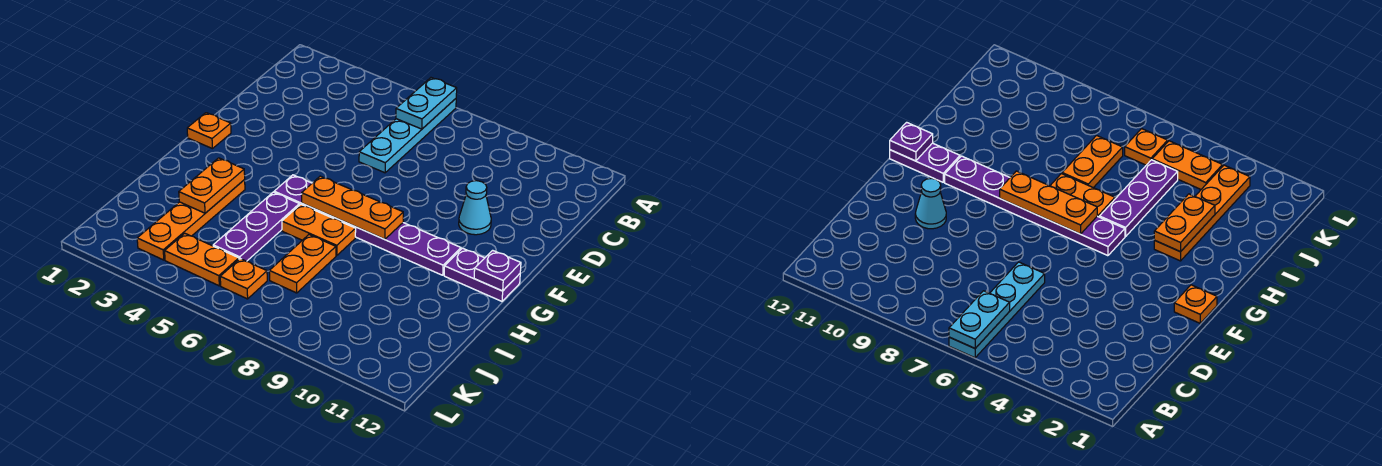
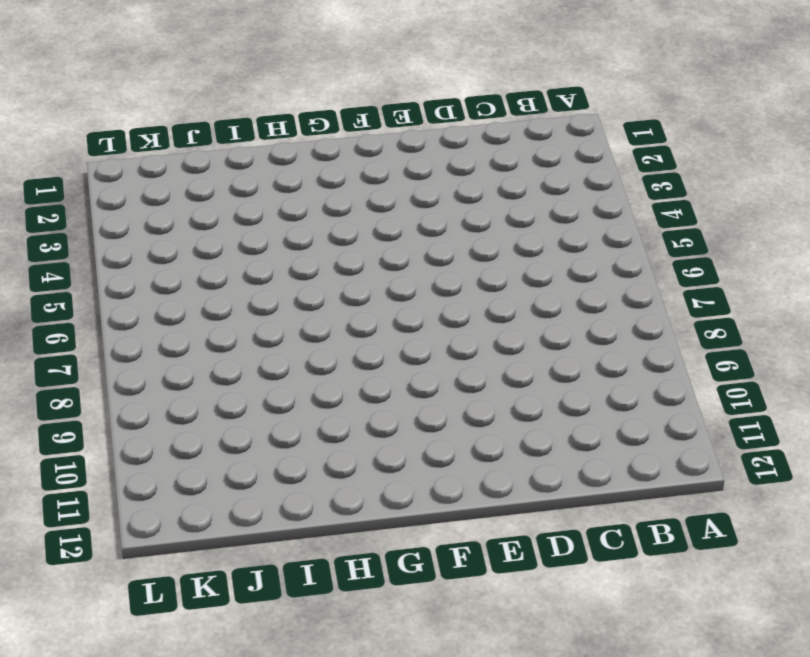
none -> cyan plate A6:D6 level 1
none -> cyan cone E10 level 1
none -> orange plate F1 level 1

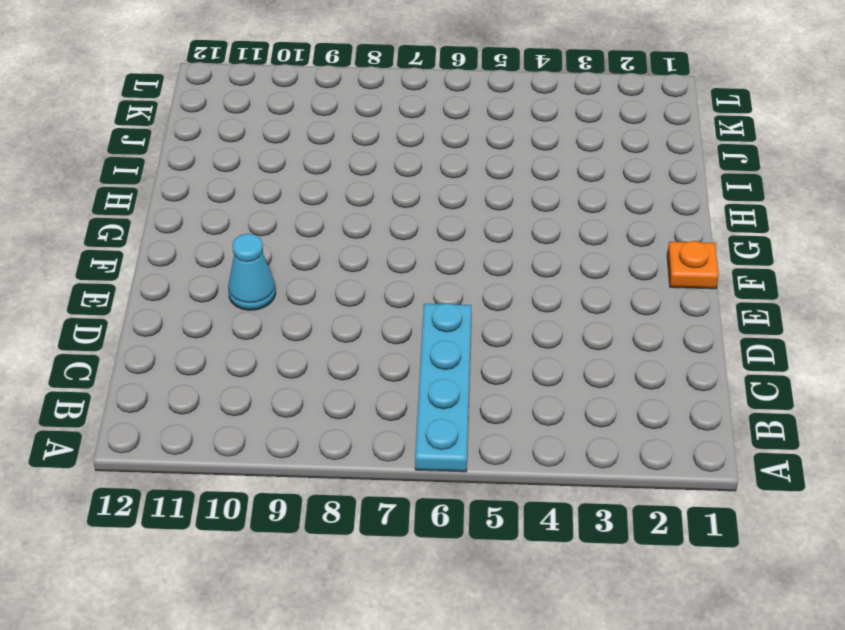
none -> purple plate G5:G10 level 1
none -> purple plate G11:G12 level 1
none -> orange plate H3:K3 level 1

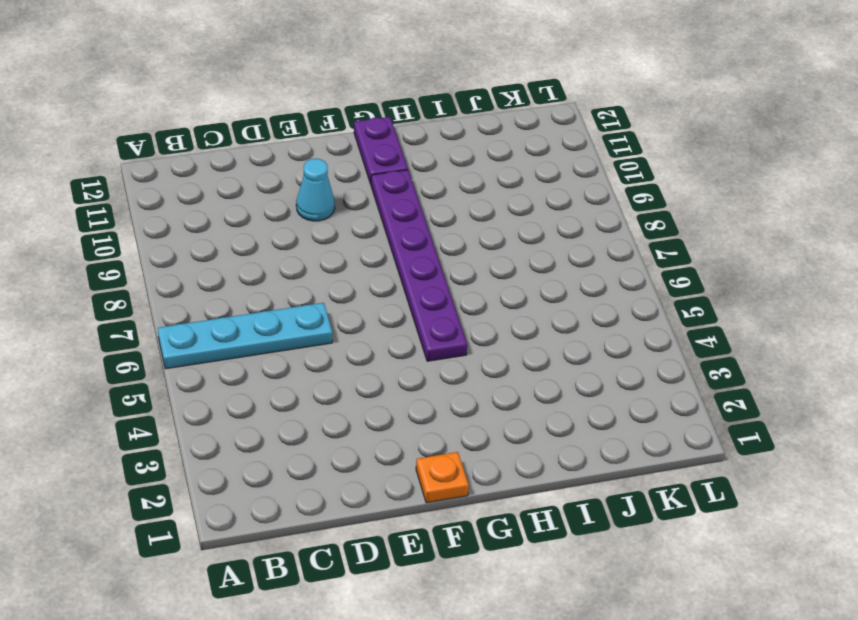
none -> orange plate H3:K3 level 1
none -> purple plate H5:J5 level 1
none -> orange plate H6:H7 level 1

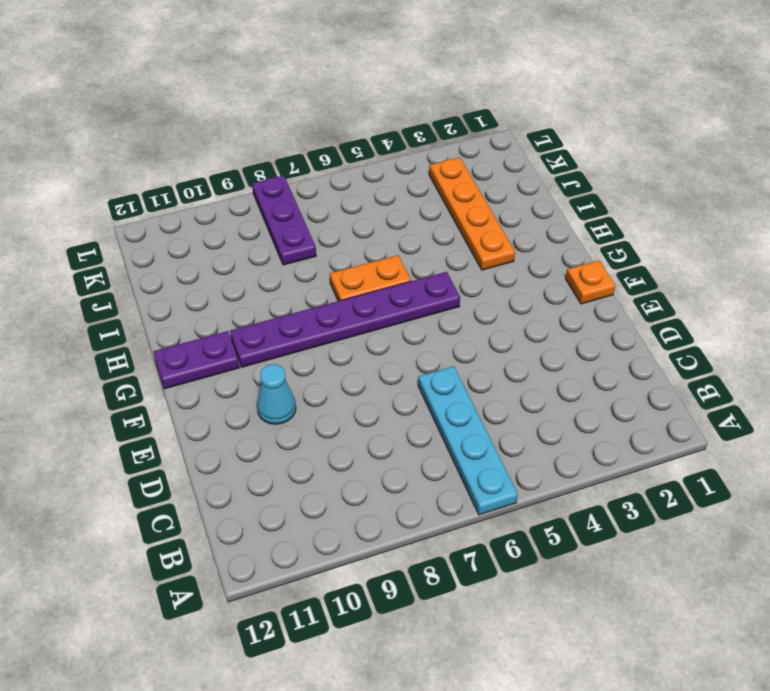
purple plate J8:L8 level 1 -> purple plate H5:J5 level 1
none -> orange plate I7:J7 level 1
none -> orange plate K4:K5 level 1
none -> orange plate K6 level 1

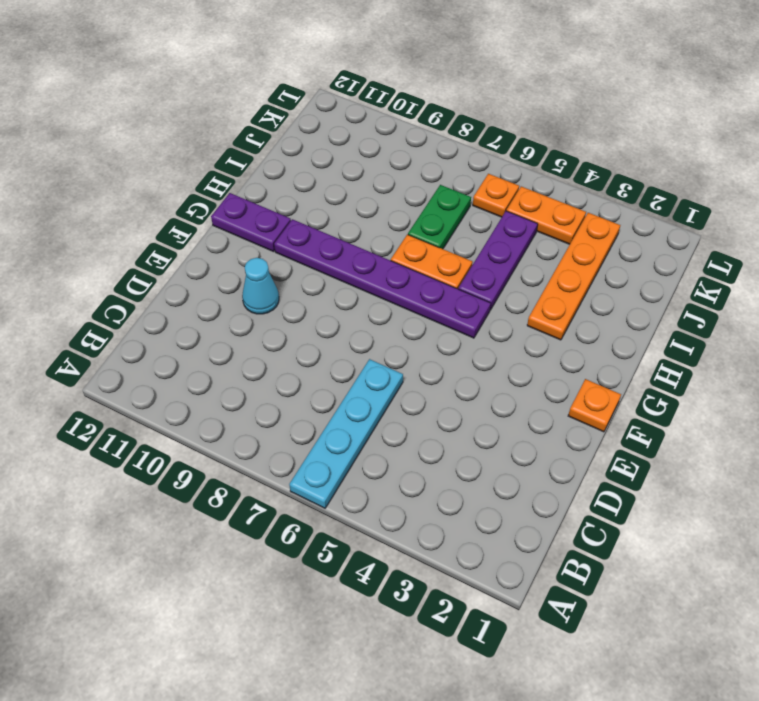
green plate I7:J7 level 1 -> orange plate I7:J7 level 1
none -> cyan plate A6:B6 level 2
none -> orange plate G6:G8 level 2
none -> purple plate G12 level 2

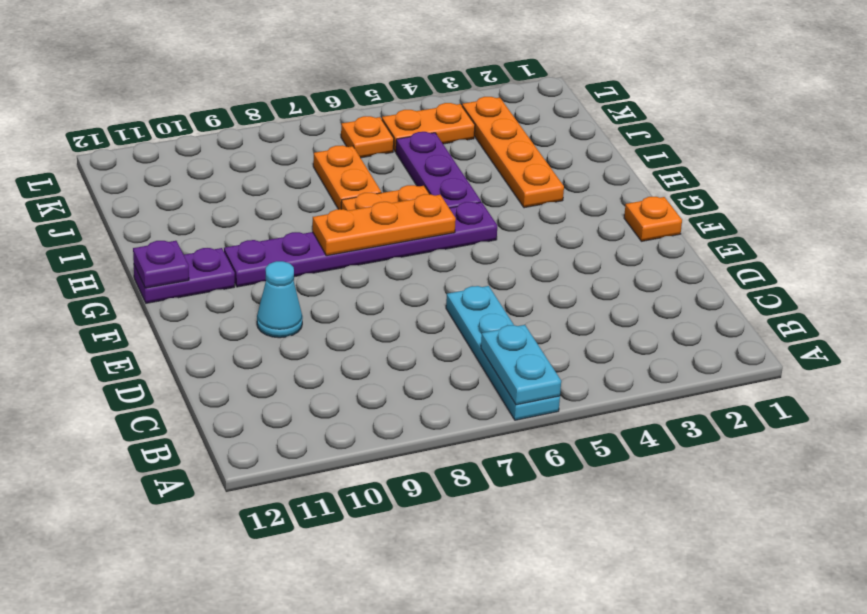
none -> orange plate H3:I3 level 2

